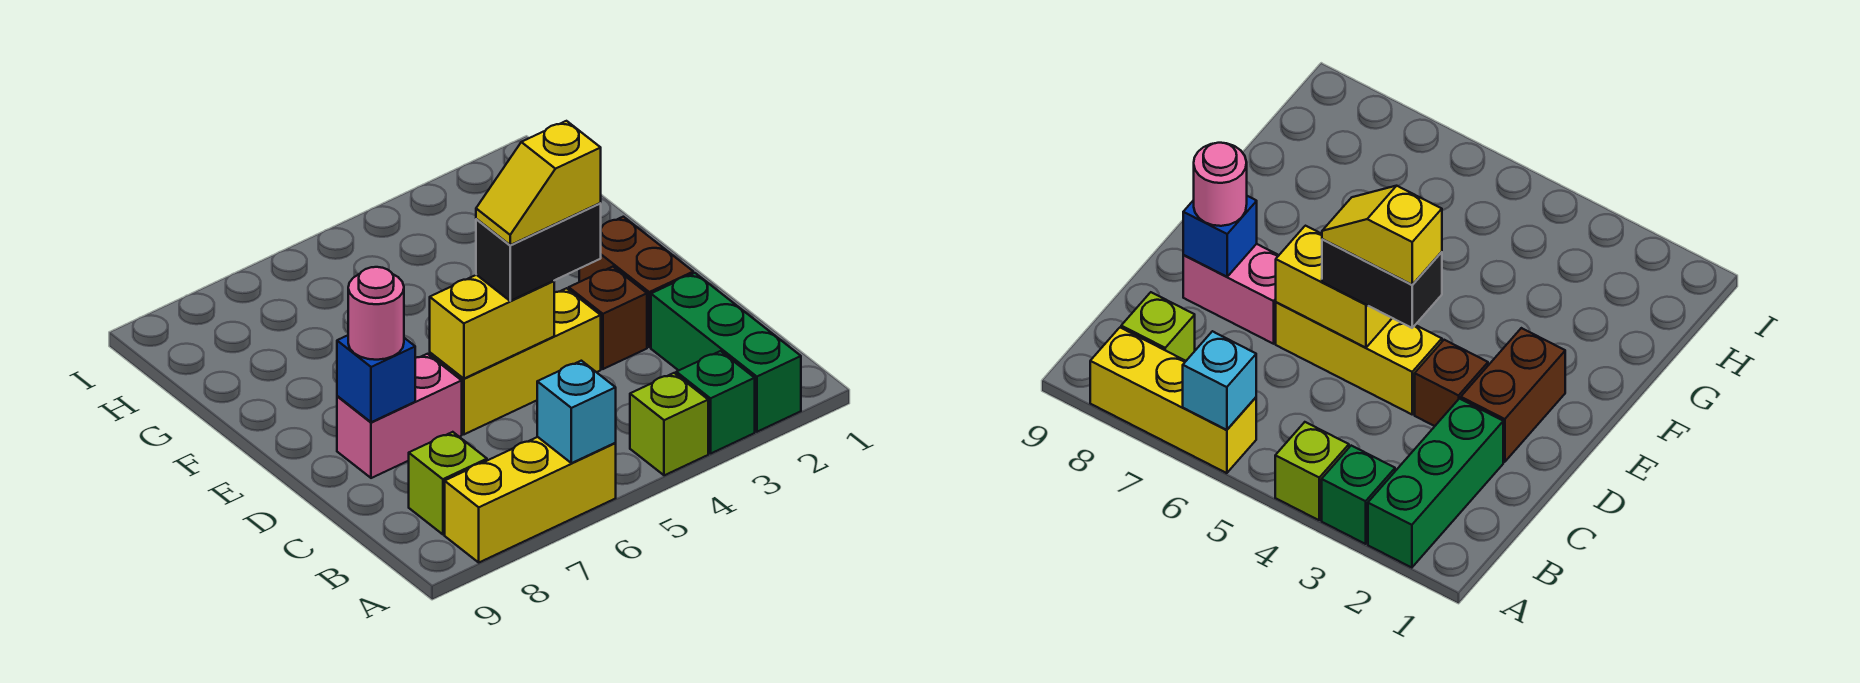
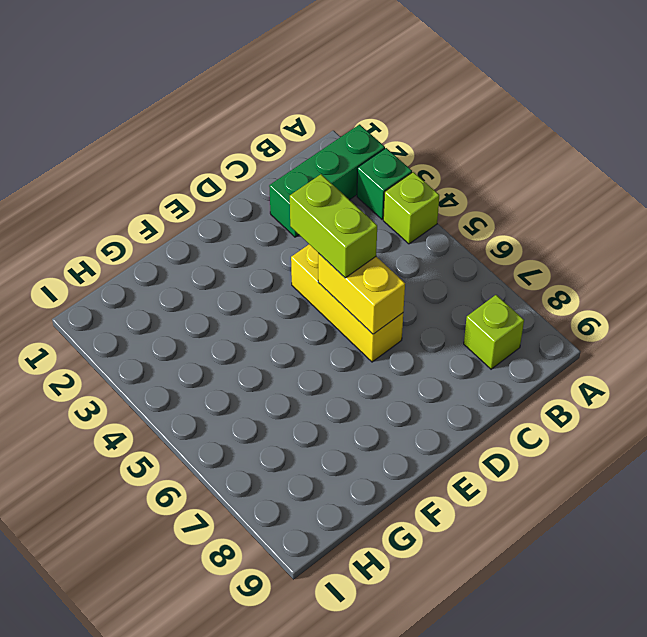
lime brick D4:D5 level 3 -> black brick D4:D5 level 3
none -> yellow brick A6:A8 level 1
none -> brown brick D2:E2 level 1
none -> brown brick D3 level 1

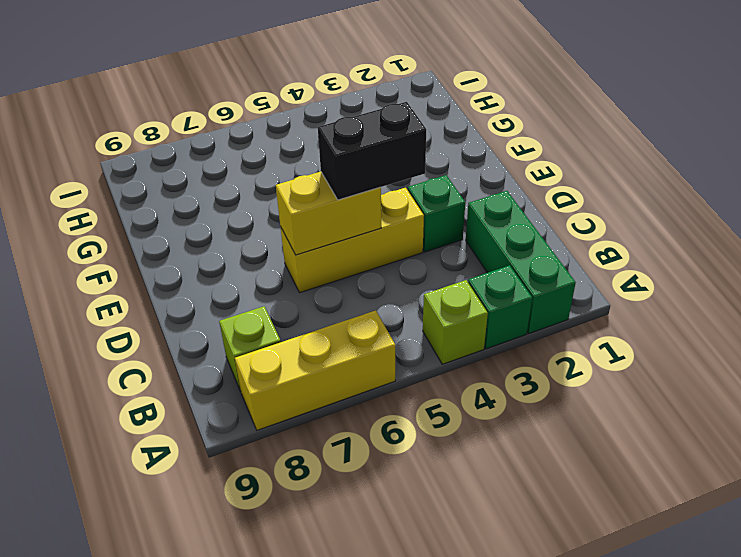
green brick D3 level 1 -> brown brick D3 level 1
none -> brown brick D2:E2 level 1
none -> pink brick D7:D8 level 1
none -> cyan brick A6 level 2

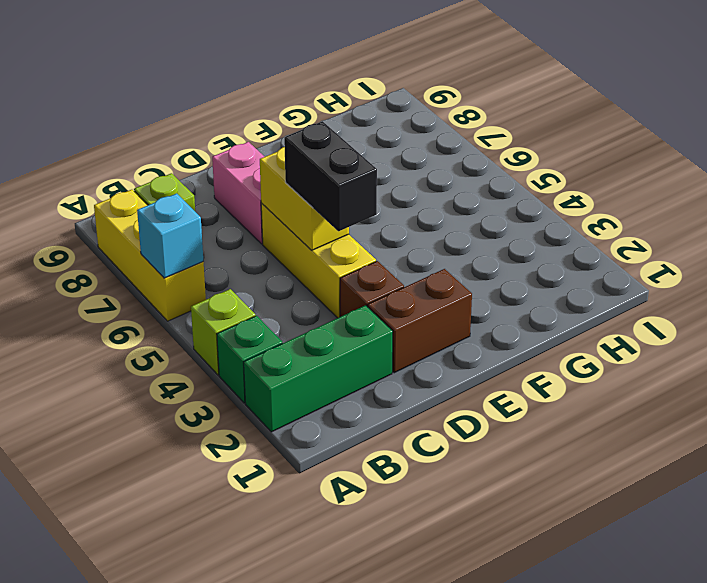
none -> blue brick D8 level 2
none -> pink round brick D8 level 3
none -> yellow slope D4:D5 level 4 top 4

